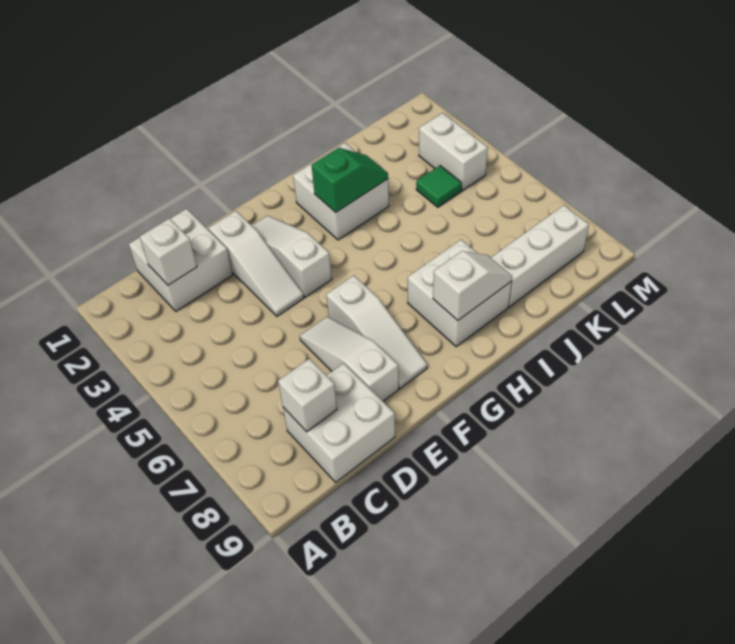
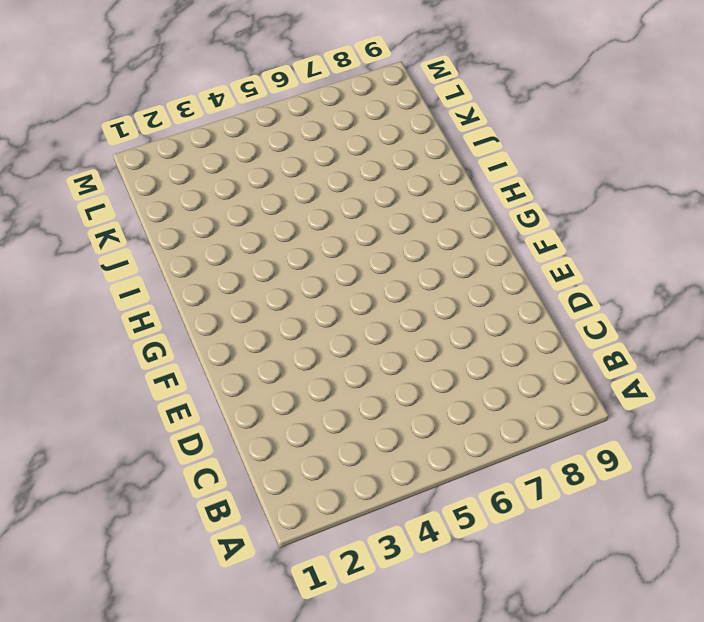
none -> white brick C1:D2 level 1
none -> white brick C8:D9 level 1
none -> white slope E2:E4 level 1 top 2

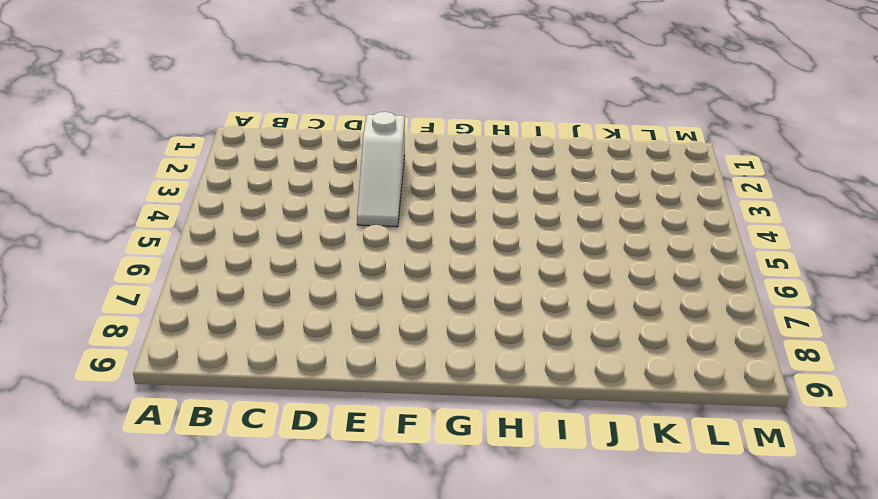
none -> white brick C1:D2 level 1
none -> white brick C8:D9 level 1
none -> white slope E6:E8 level 1 top 8

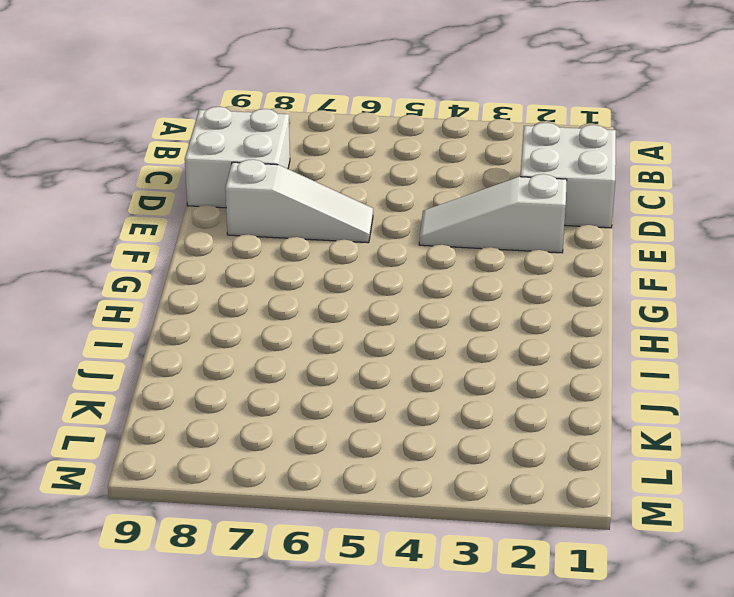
none -> white slope F2:F4 level 1 top 4
none -> white slope F6:F8 level 1 top 6
none -> white brick H2:I3 level 1

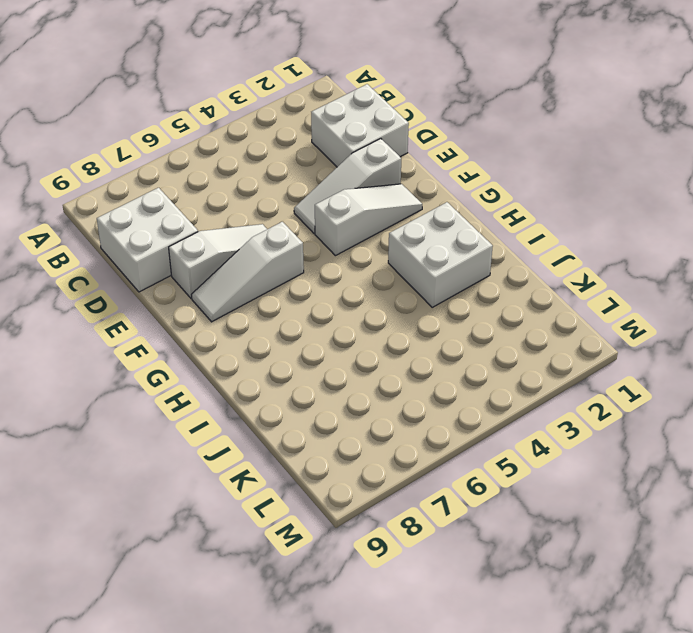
none -> white brick H7:I8 level 1
none -> white brick J8:L8 level 1
none -> green tile K4 level 1

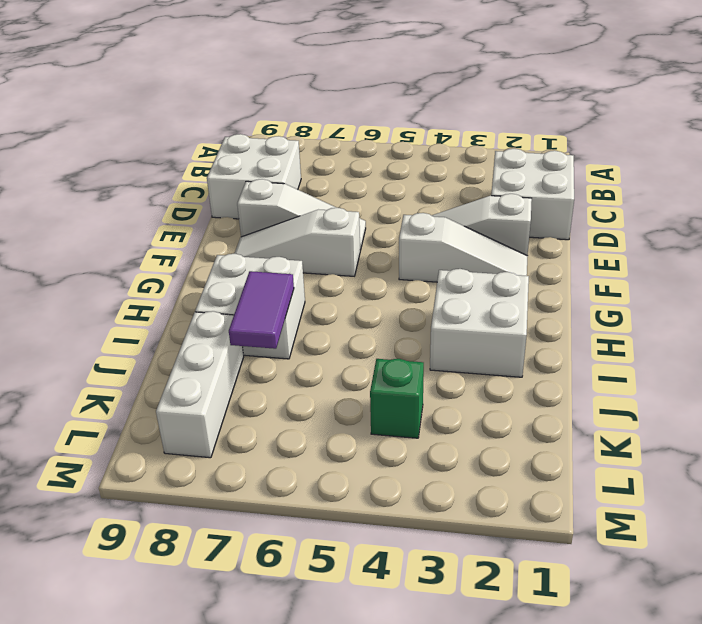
purple tile I7:J7 level 2 -> none
green brick K4 level 1 -> green tile K4 level 1
none -> white brick L3:L4 level 1
none -> white brick C2 level 2
none -> white brick C8 level 2

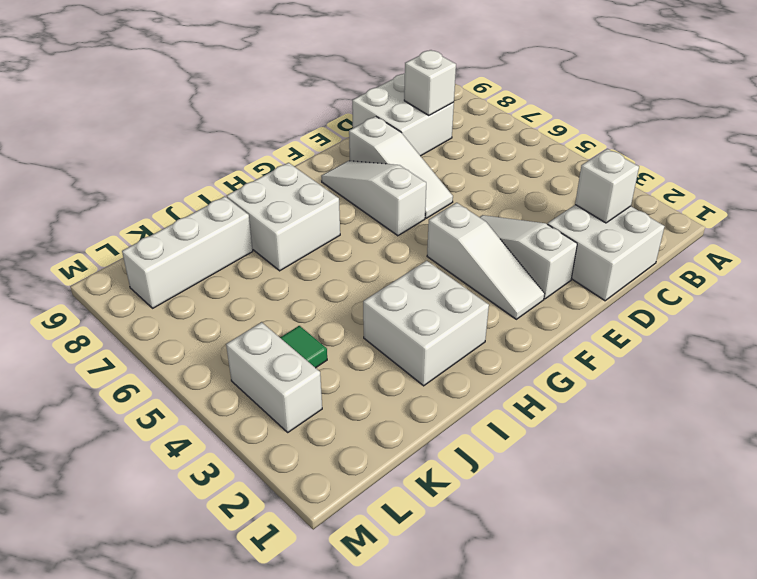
none -> green slope H3:I3 level 2 top H
none -> white slope H8:I8 level 2 top H

